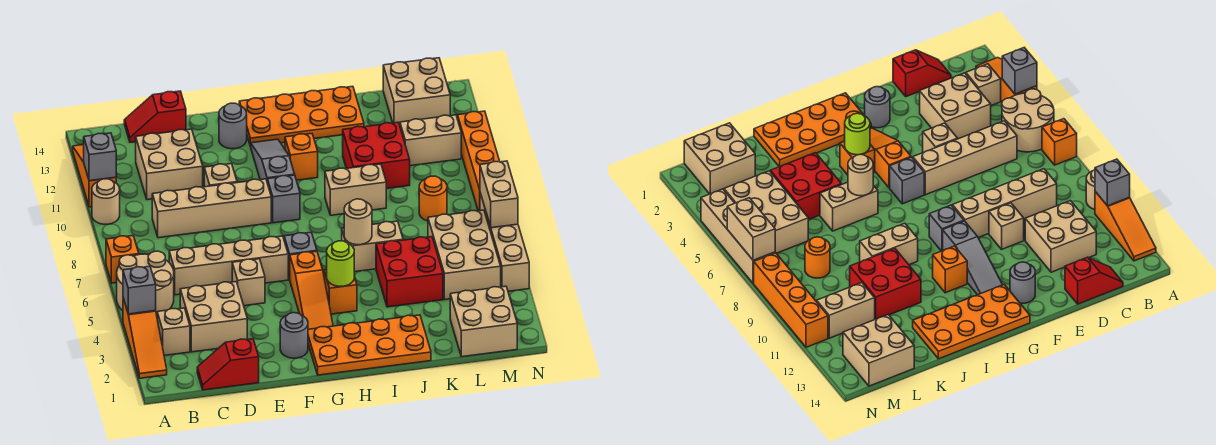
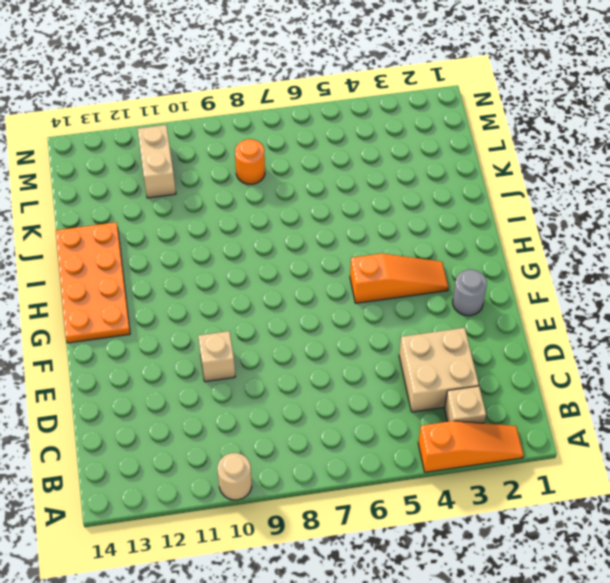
none -> tan round brick A5:B6 level 1
none -> orange brick A7 level 1
none -> orange slope A11:A13 level 1 top 11
none -> red slope C1:D1 level 1 top D

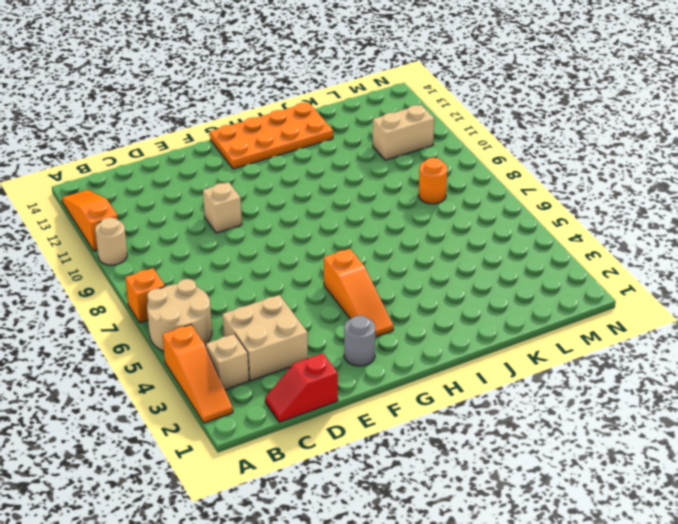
none -> tan brick C6:F6 level 1
none -> tan brick C9:F9 level 1
none -> tan brick C11:D12 level 1
none -> red slope C14:D14 level 1 top D

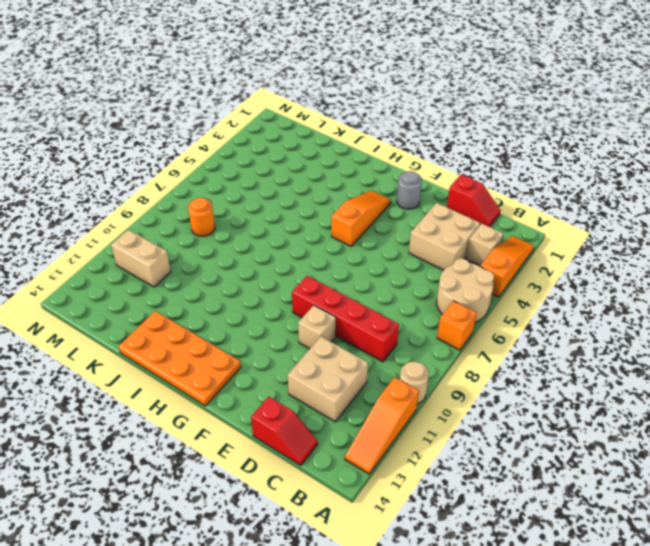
red brick C9:F9 level 1 -> tan brick C9:F9 level 1
none -> tan brick C6:F6 level 1
none -> tan brick E5 level 1
none -> grey round brick F13 level 1
none -> orange plate G1:J2 level 1

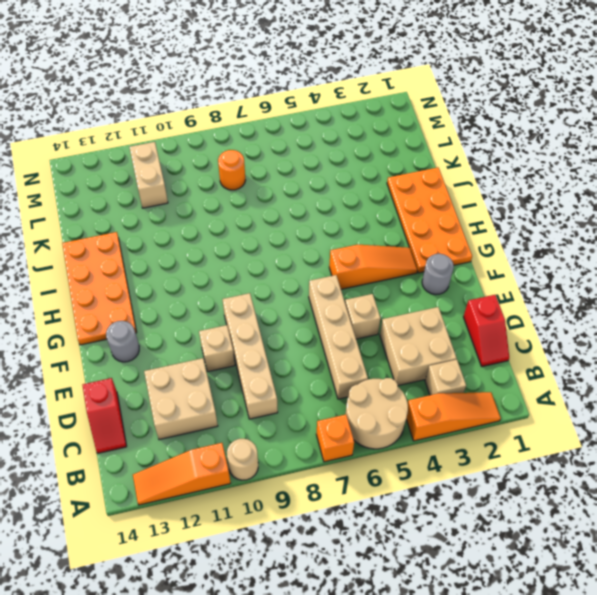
none -> grey brick G6 level 1
none -> grey brick G9 level 1
none -> grey slope G10:G12 level 1 top 10
none -> orange brick H4 level 1

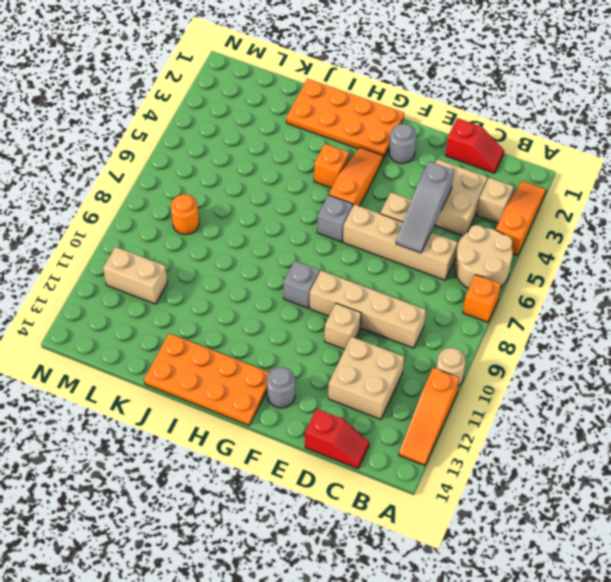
grey slope D4:D6 level 2 top 4 -> grey slope G10:G12 level 1 top 10
none -> orange brick H11 level 1
none -> tan brick I6:J6 level 1
none -> tan brick I9:J9 level 1
none -> red brick J4:K5 level 1

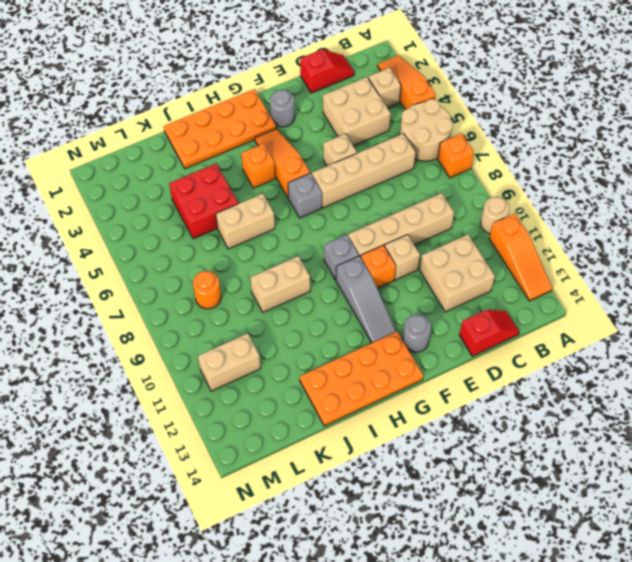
orange brick F10 level 1 -> orange brick H11 level 1
none -> red brick J10:K11 level 1
none -> tan brick L1:M2 level 1
none -> tan brick L4:M6 level 1
none -> tan brick L13:M14 level 1

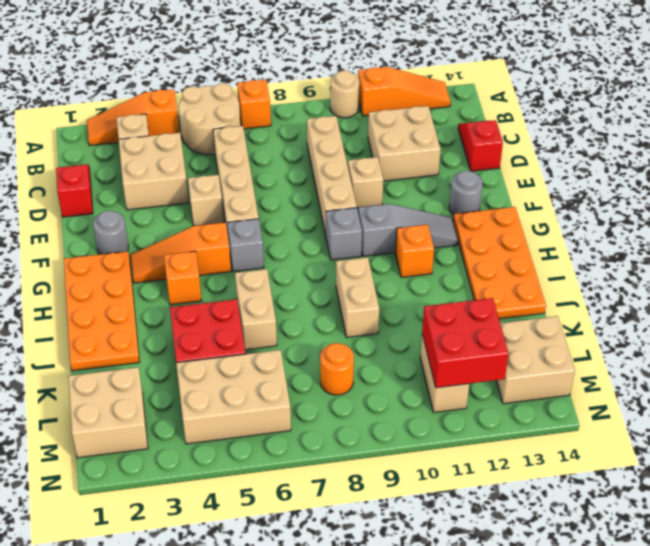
red brick L11:M12 level 2 -> red brick J10:K11 level 1
none -> tan brick N4:N7 level 1
none -> orange brick N8:N11 level 1
none -> grey brick A4 level 2
none -> grey brick A11 level 2

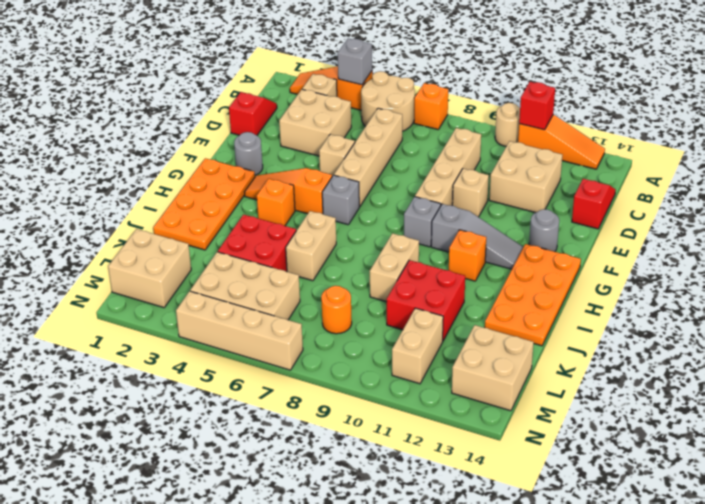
red brick A11 level 2 -> grey brick A11 level 2
none -> orange brick N8:N11 level 1
none -> lime round brick H4 level 2
none -> tan round brick I6 level 2
none -> tan brick N6:N7 level 2

